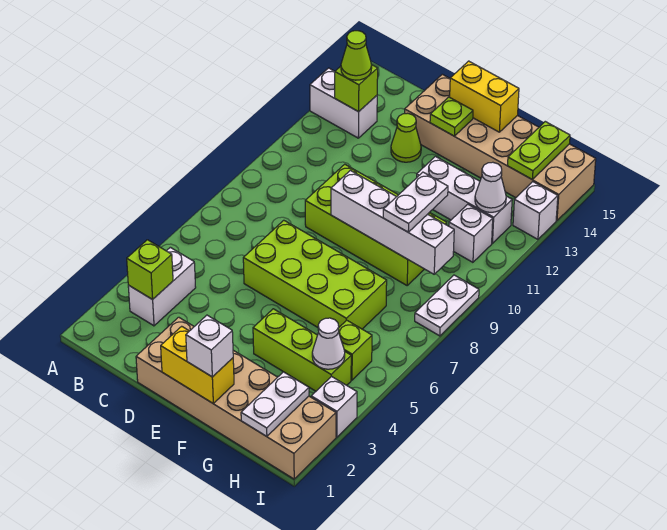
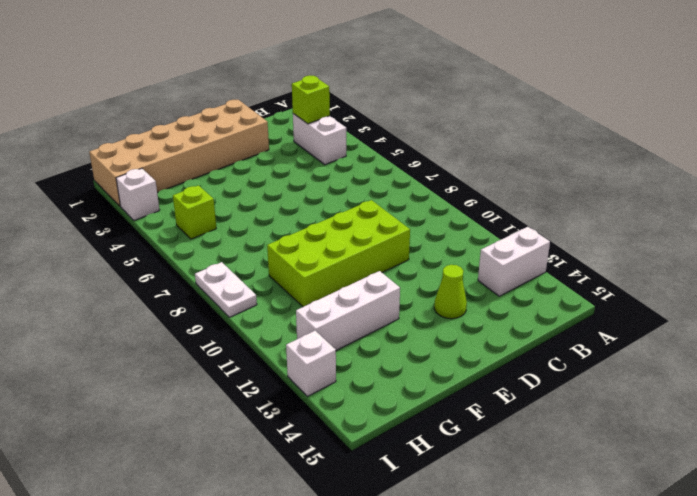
none -> lime brick D6:G7 level 1
none -> tan brick D14:I15 level 1
none -> lime brick F4:H4 level 1

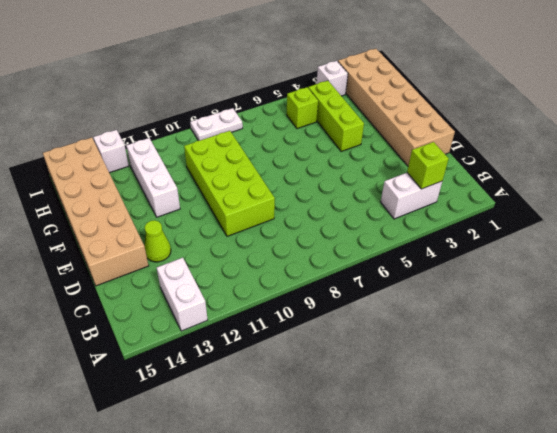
none -> lime brick D6:G7 level 1
none -> white brick H11 level 1
none -> lime brick B13 level 2

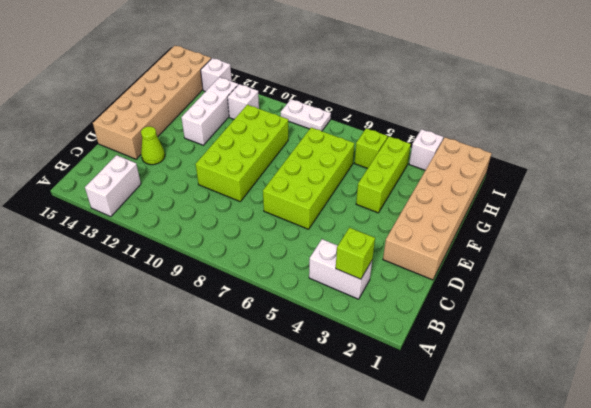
none -> lime brick B13 level 2
none -> yellow brick E1:F1 level 2
none -> white brick E9:H9 level 2

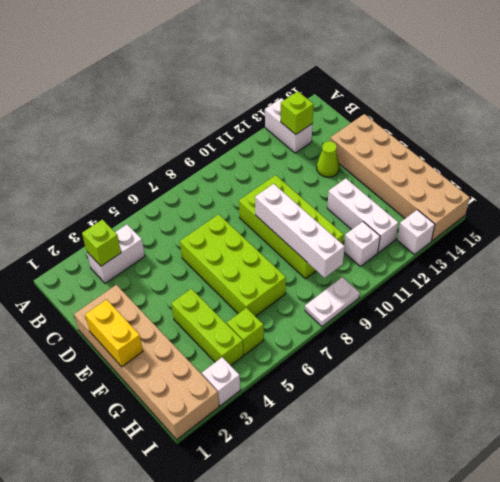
none -> lime plate E14 level 2
none -> yellow brick E15:F15 level 2
none -> white plate H1:H2 level 2

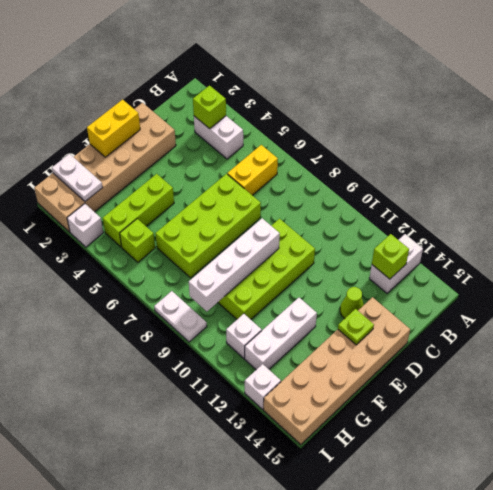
yellow brick B6:C6 level 1 -> yellow brick E15:F15 level 2
none -> white cone H4 level 2
none -> white cone H12 level 2
none -> lime plate H14:H15 level 2

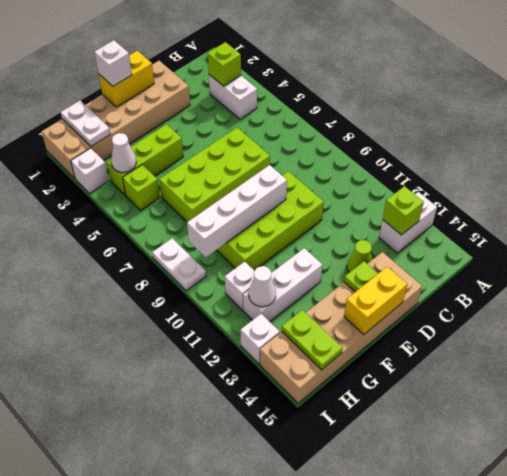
none -> lime cone B13 level 3
none -> white plate G9:G10 level 3

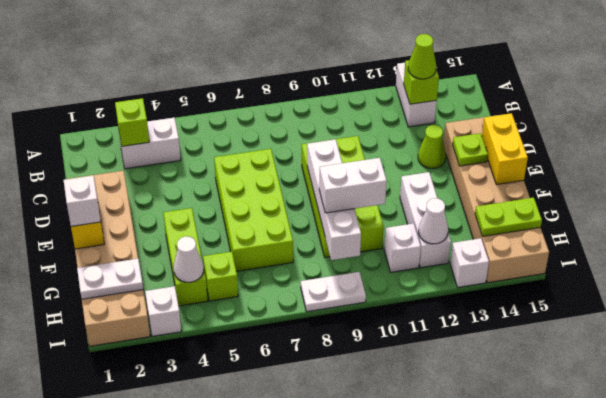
white brick G9:G10 level 3 -> white plate G9:G10 level 3

